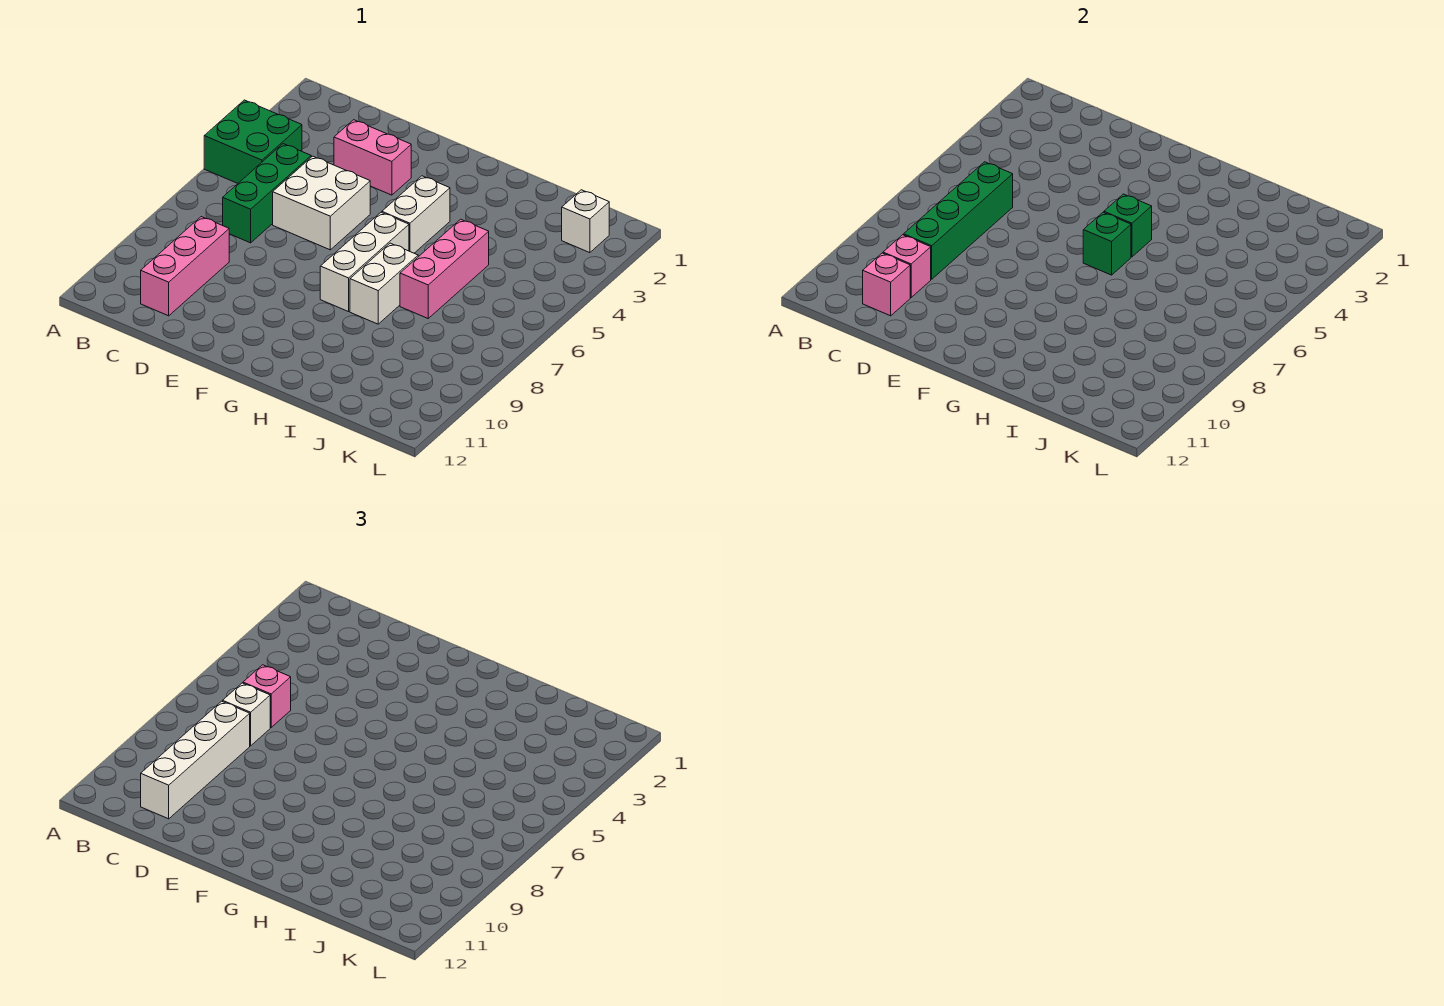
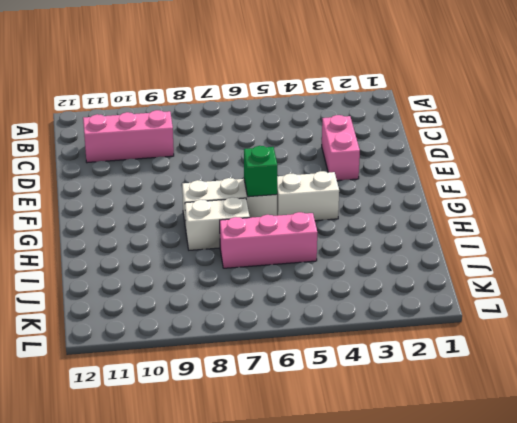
none -> green brick A4:B5 level 1
none -> green brick C5:C7 level 1
none -> white brick D5:E6 level 1

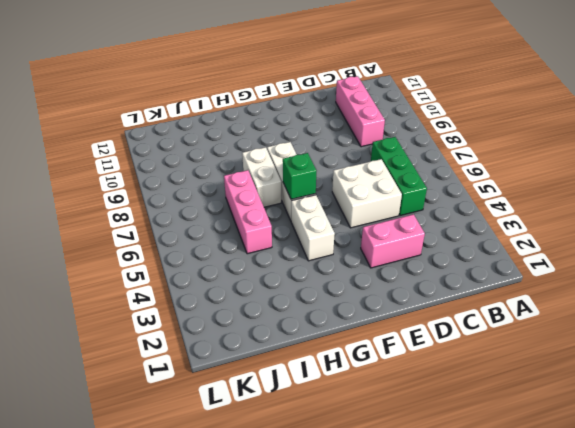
none -> green brick A4:B5 level 1
none -> white brick K2 level 1
none -> green brick C6:C9 level 2

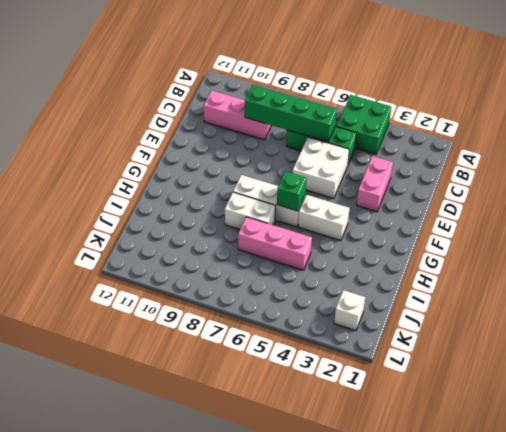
none -> pink brick C10 level 2
none -> pink brick C11 level 2
none -> green brick G5 level 2

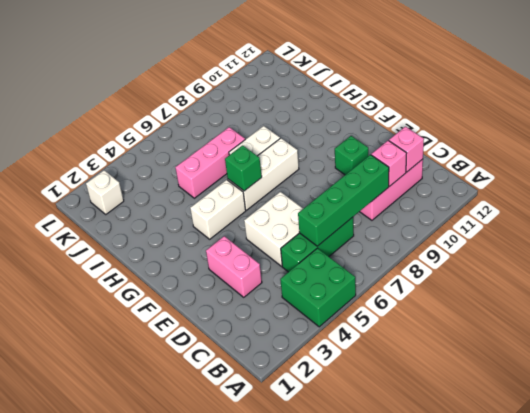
green brick E10 level 1 -> green brick G5 level 2
none -> pink brick C6 level 3
none -> white brick C7 level 3
none -> white brick C8:C11 level 3

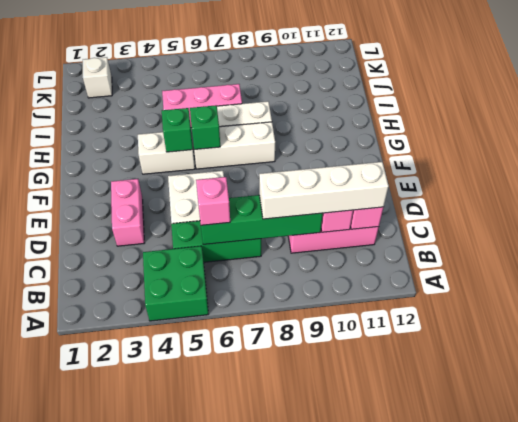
none -> white brick C7 level 3

